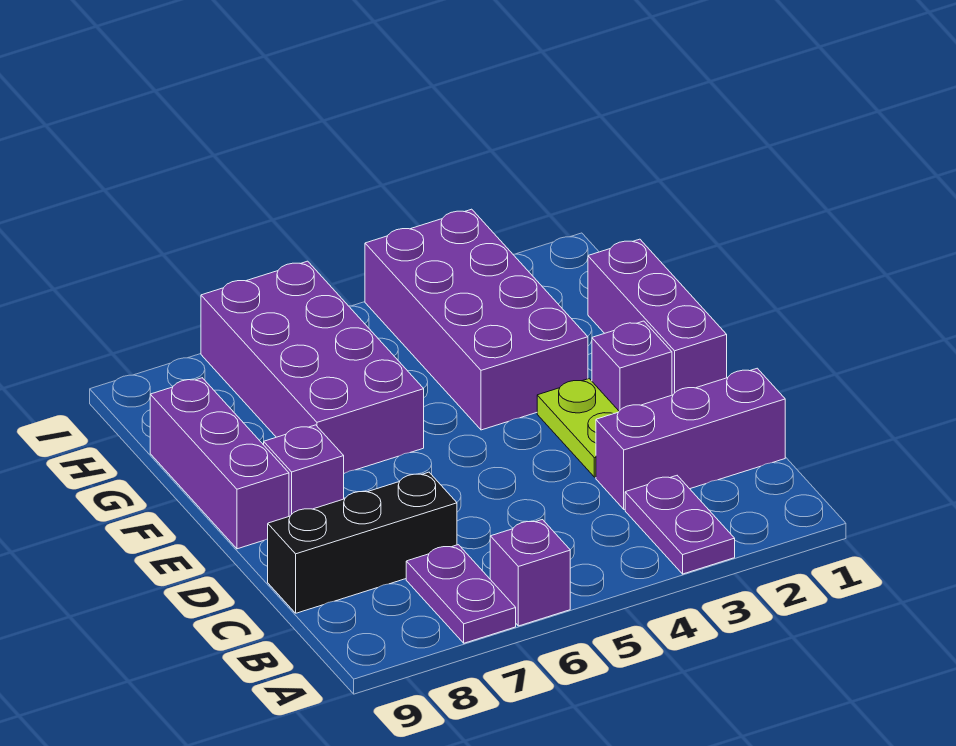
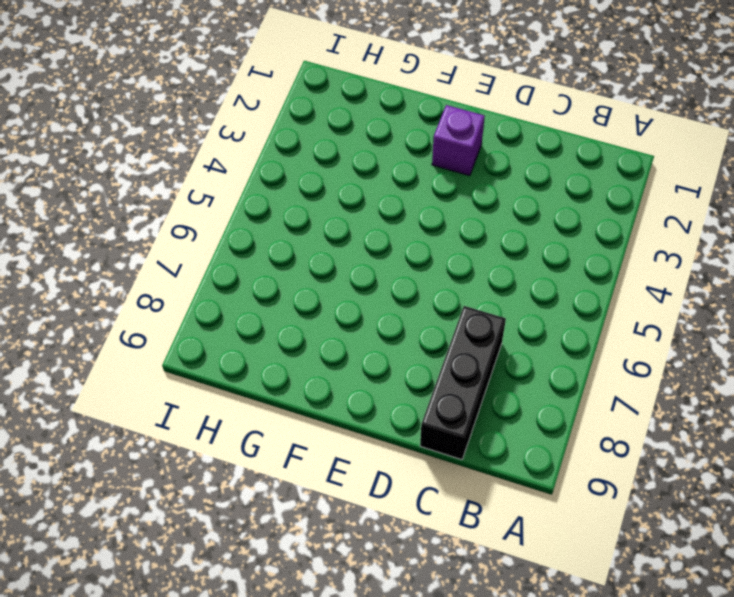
none -> purple plate A3:B3 level 1
none -> purple brick A6 level 1
none -> purple plate A7:B7 level 1

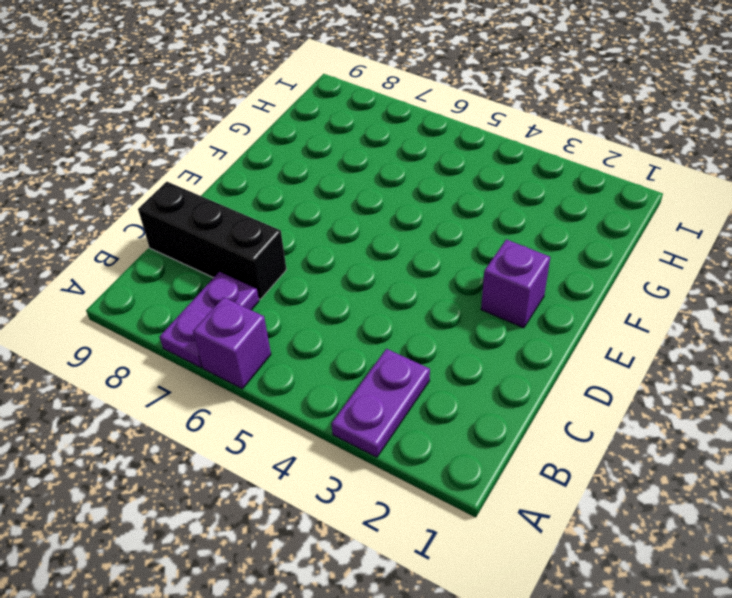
none -> purple brick C1:C3 level 1
none -> lime plate D3:E3 level 1
none -> purple brick E1:G1 level 1

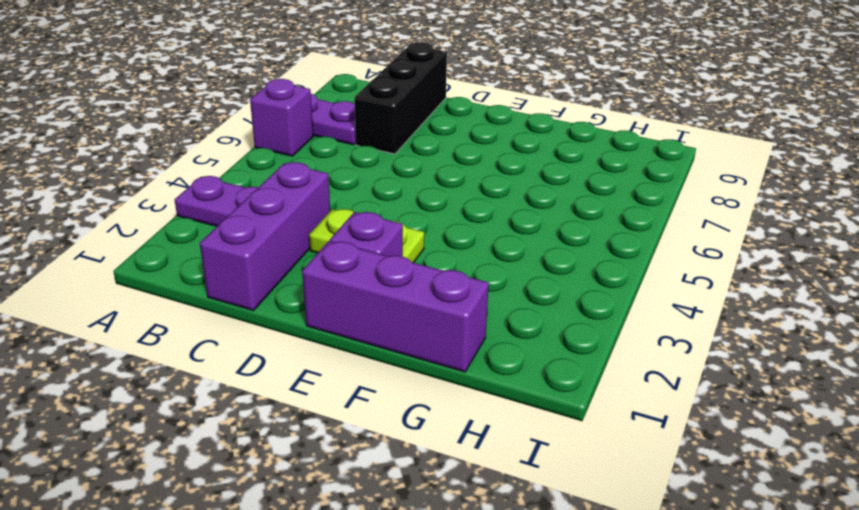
none -> purple brick E8 level 1
none -> purple brick E9:G9 level 1
none -> purple brick F3:I4 level 1

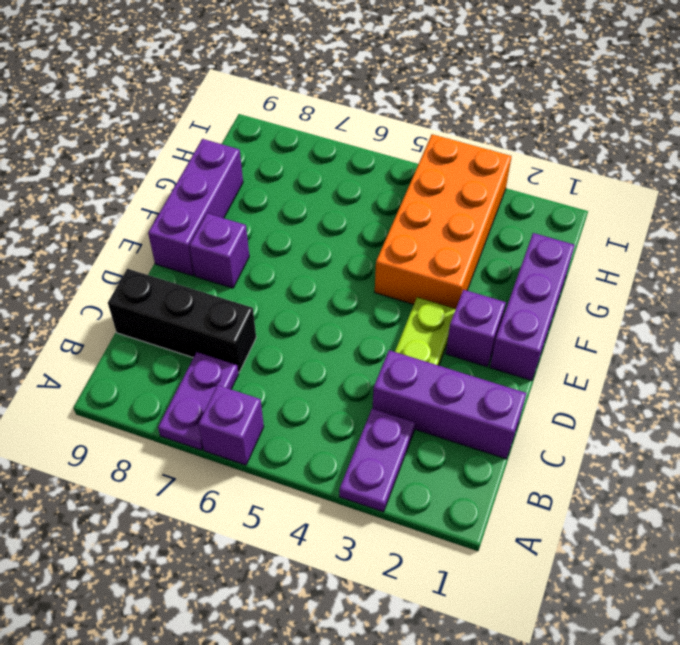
orange brick F3:I4 level 1 -> purple brick F3:I4 level 1
none -> purple brick F6:I7 level 1

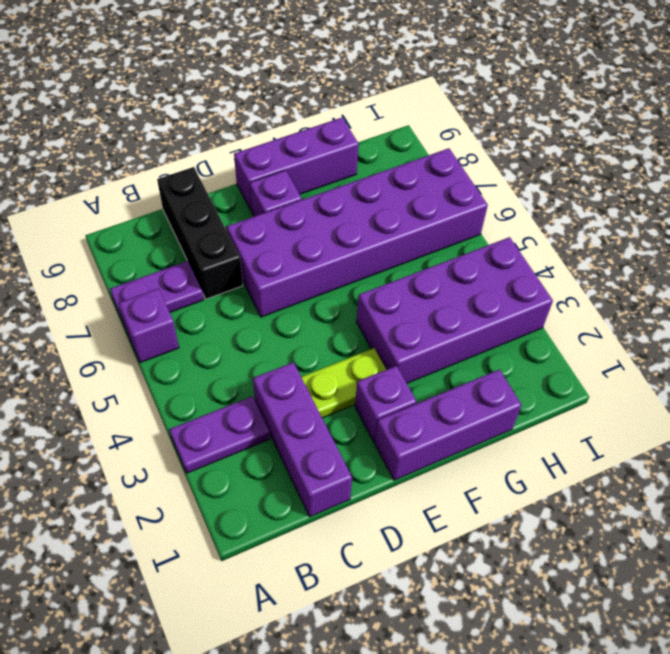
purple brick D6:I7 level 1 -> purple brick F6:I7 level 1

